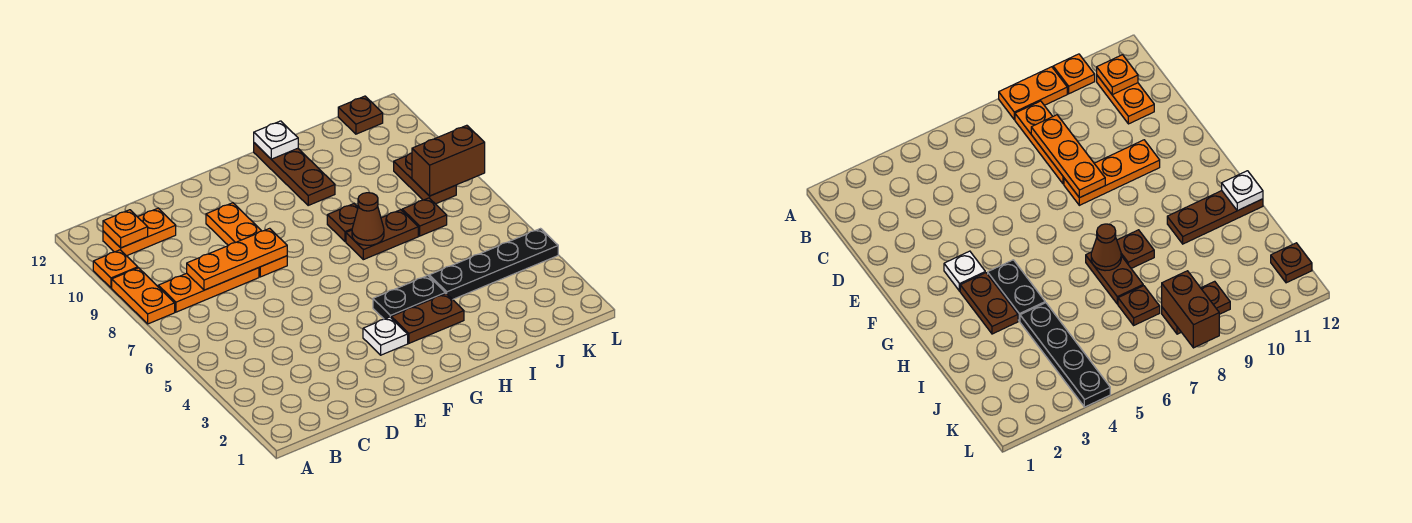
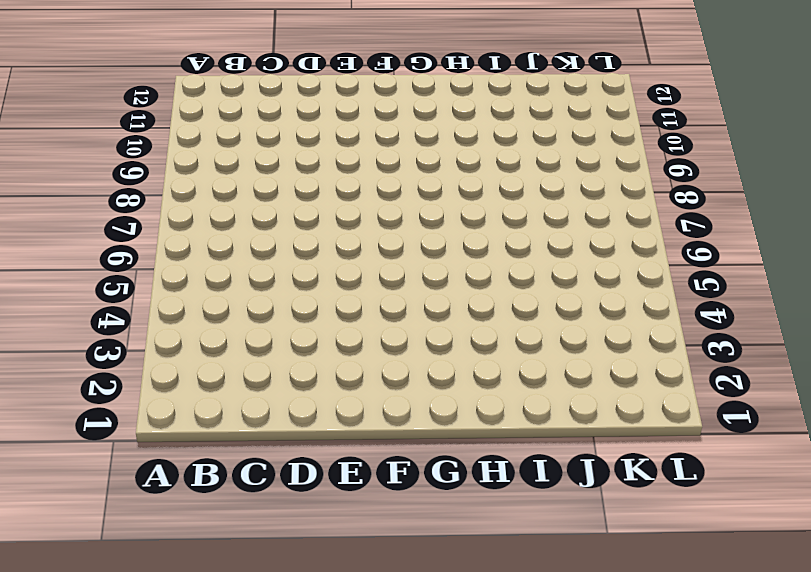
none -> orange plate A8:A9 level 1
none -> orange plate A10 level 1
none -> orange plate B8:D8 level 1

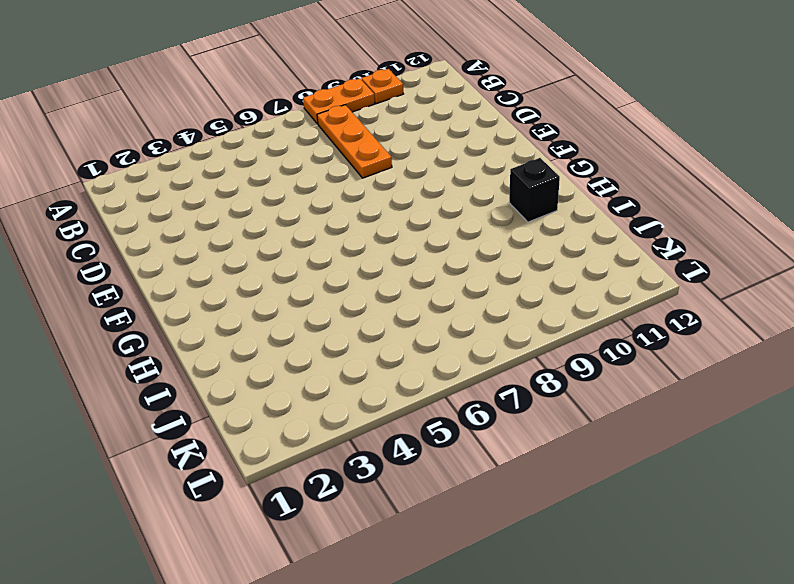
black brick H11 level 1 -> brown plate H10:H12 level 1
none -> orange plate B11:C11 level 1
none -> orange plate E8:E10 level 1
none -> white plate F3 level 1

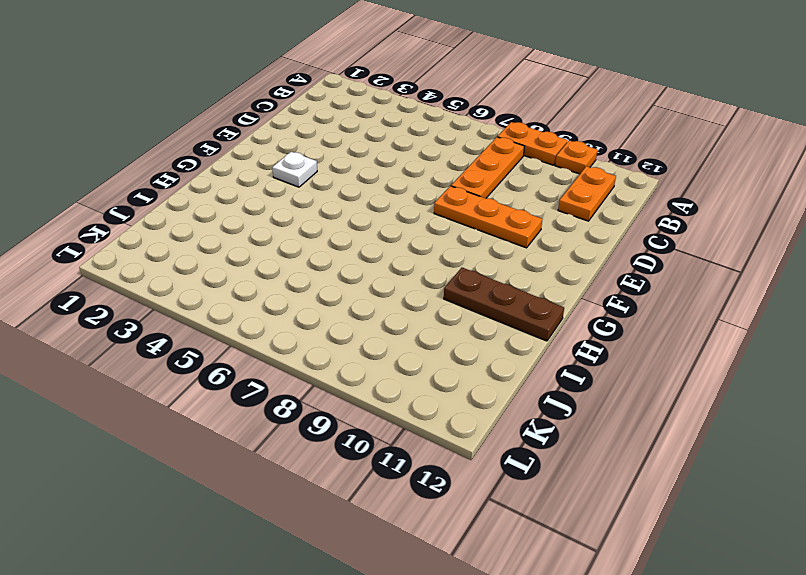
none -> brown plate G3:H3 level 1
none -> black plate G4:H4 level 1
none -> brown plate H7:I7 level 1

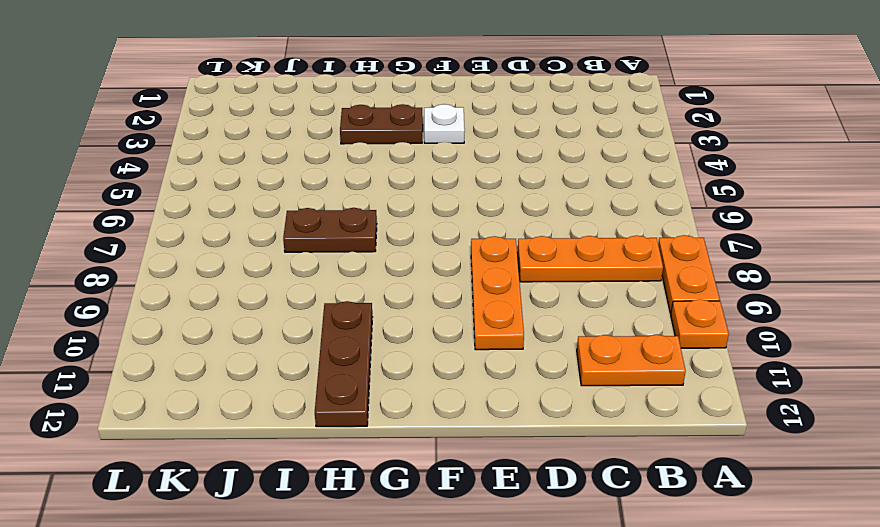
none -> black plate G4:H4 level 1
none -> brown plate H8 level 1
none -> black plate I4:L4 level 1

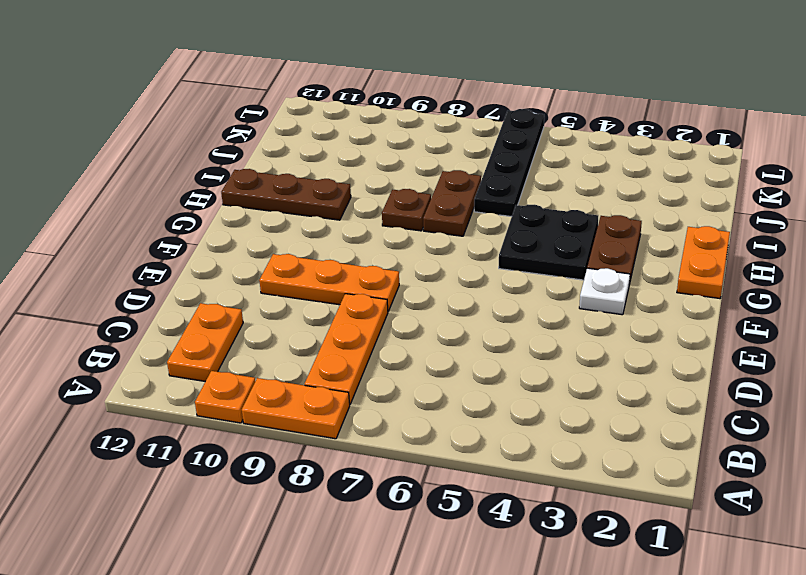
orange plate G1:H1 level 1 -> none
black plate G4:H5 level 1 -> black plate G4:H4 level 1
black plate I6:L6 level 1 -> black plate I4:L4 level 1
none -> brown plate J7 level 1
none -> brown plate K8:K9 level 1
none -> brown plate K12 level 1

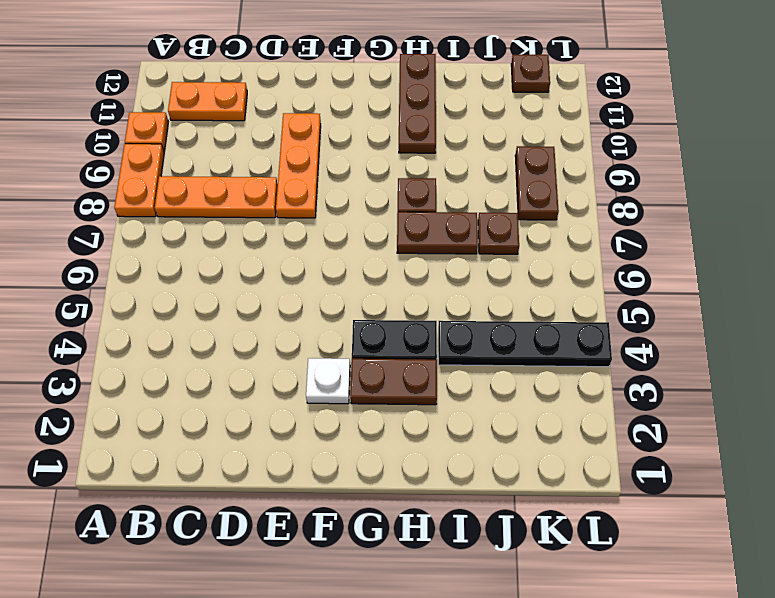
none -> orange plate B11 level 2
none -> orange plate C8:E8 level 2
none -> brown cone H7 level 2

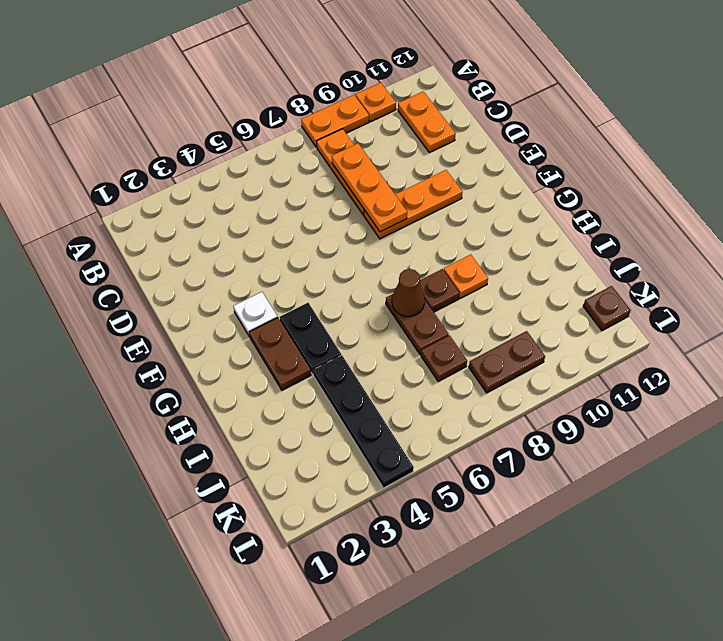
orange plate H9 level 1 -> orange plate B11 level 2
none -> brown plate H10:H12 level 1
none -> white plate H12 level 2
none -> brown brick K8:L8 level 2

